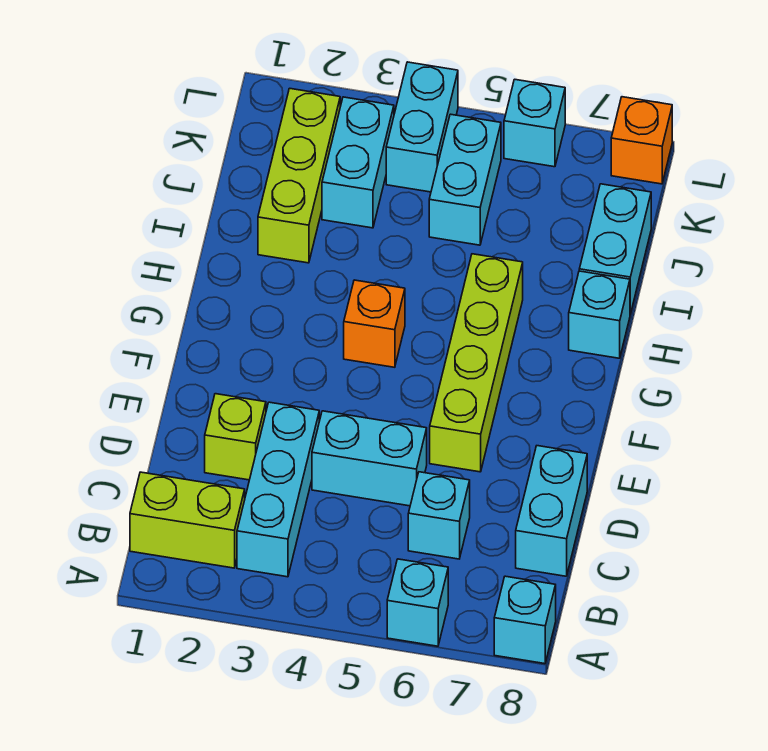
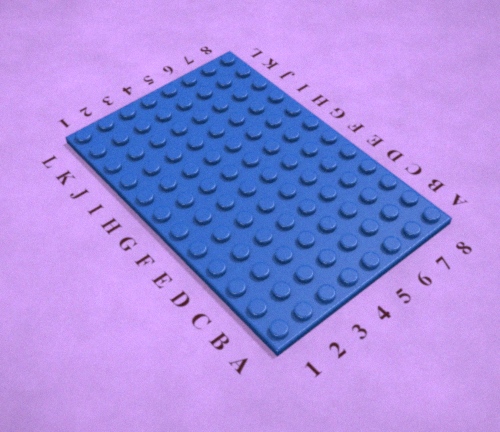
none -> cyan brick A6 level 1
none -> cyan brick A8 level 1
none -> lime brick B1:B2 level 1

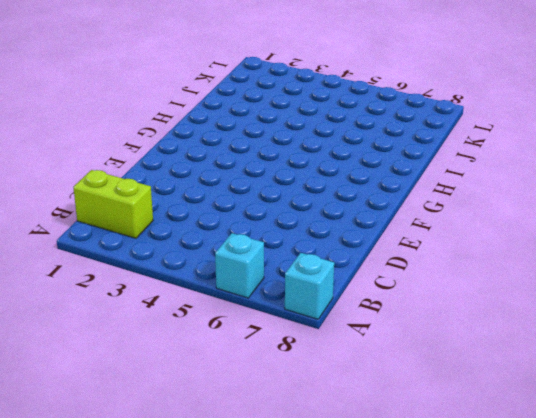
none -> cyan brick B3:D3 level 1
none -> cyan brick C6 level 1
none -> cyan brick C8:D8 level 1

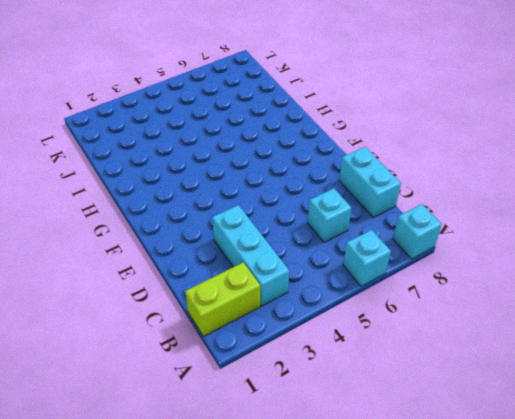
none -> lime brick D2 level 1
none -> cyan brick D4:D5 level 1
none -> lime brick E6:H6 level 1

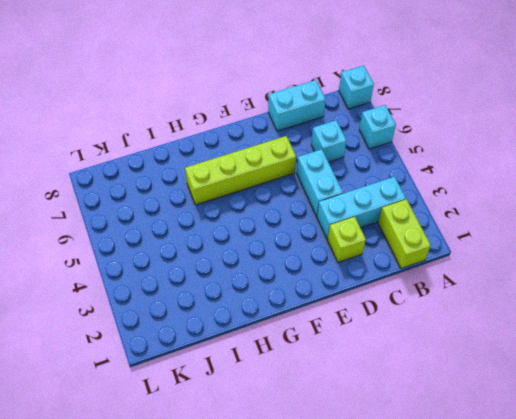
none -> orange brick G4 level 1
none -> cyan brick H8 level 1
none -> lime brick I2:K2 level 1

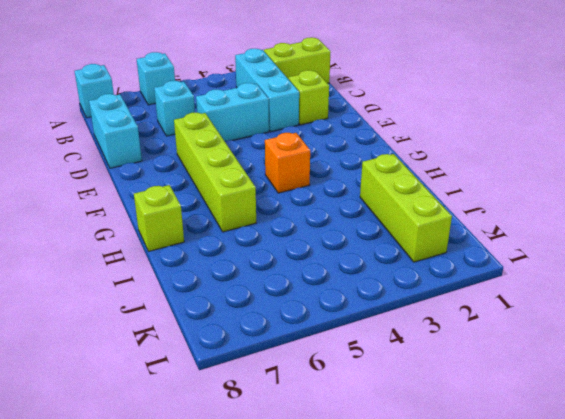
lime brick H8 level 1 -> cyan brick H8 level 1
none -> cyan brick I8:J8 level 1
none -> cyan brick J3:K3 level 1
none -> cyan brick J5:K5 level 1

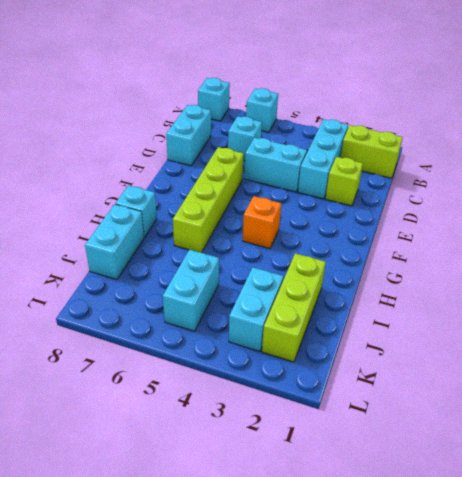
none -> cyan brick K4:L4 level 1
none -> cyan brick L6 level 1
none -> orange brick L8 level 1

